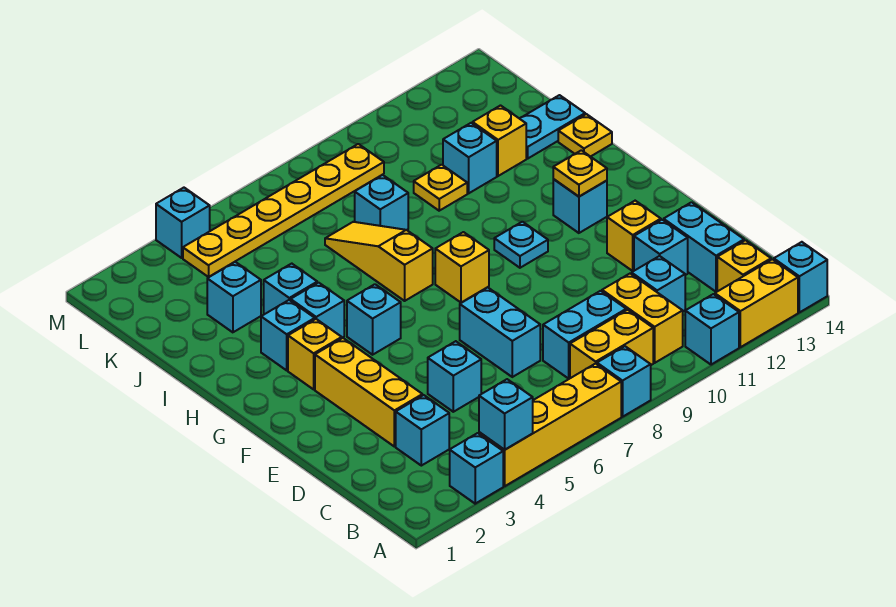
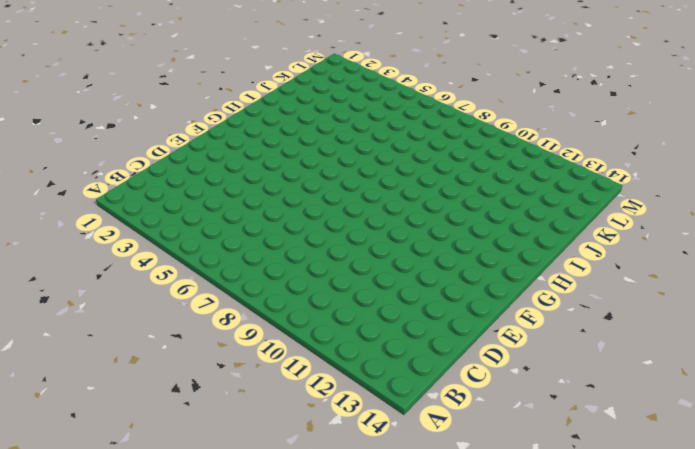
none -> cyan brick A3 level 1
none -> yellow brick A4:A7 level 1
none -> cyan brick A8 level 1
none -> cyan brick A11 level 1

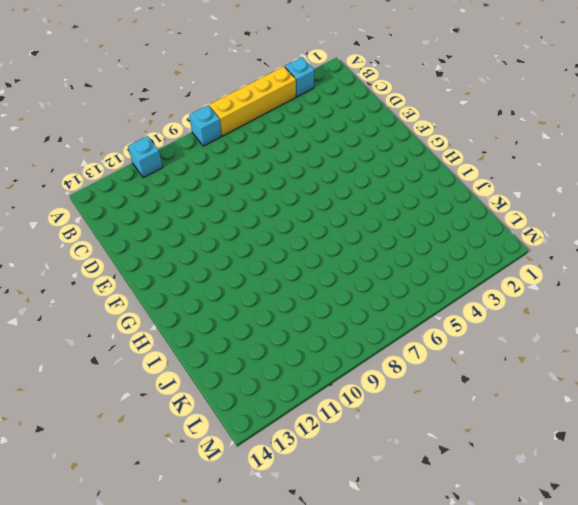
none -> yellow brick A12:A13 level 1
none -> cyan brick A14 level 1
none -> yellow brick B8:B9 level 1
none -> yellow brick B10:C10 level 1

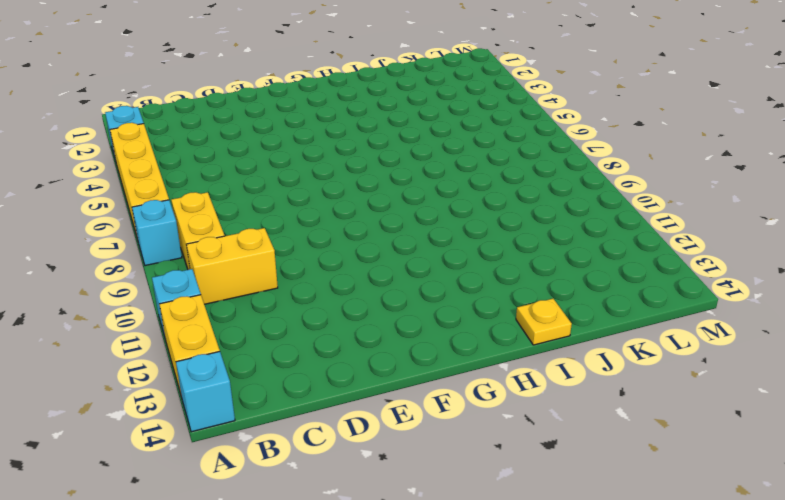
none -> yellow brick B13 level 1
none -> cyan brick C3 level 1
none -> cyan brick C8:C9 level 1
none -> cyan brick C11 level 1

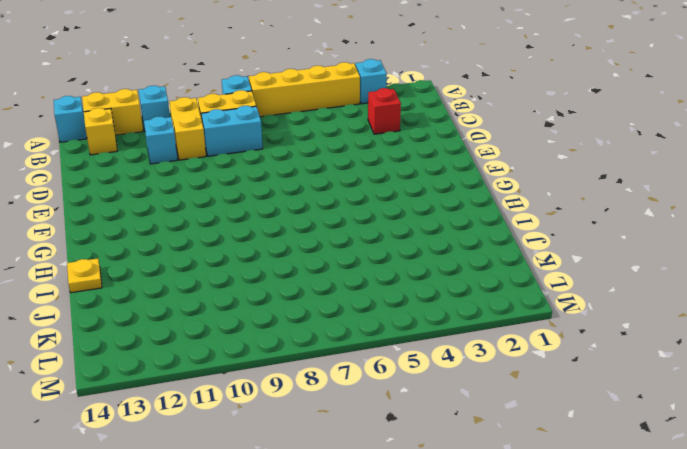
red brick C3 level 1 -> cyan brick C3 level 1
none -> cyan brick C13:D13 level 1
none -> yellow brick D3:F3 level 1
none -> cyan brick D5 level 1
none -> cyan brick D7:E7 level 1

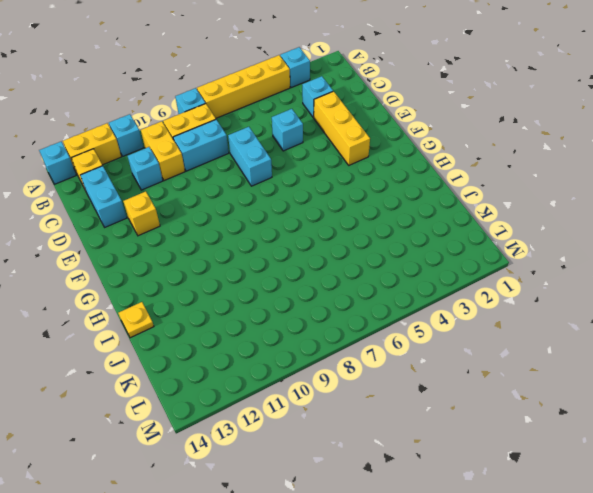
none -> cyan brick D12 level 1
none -> yellow brick G3 level 1
none -> cyan brick G5 level 1
none -> yellow brick G8 level 1

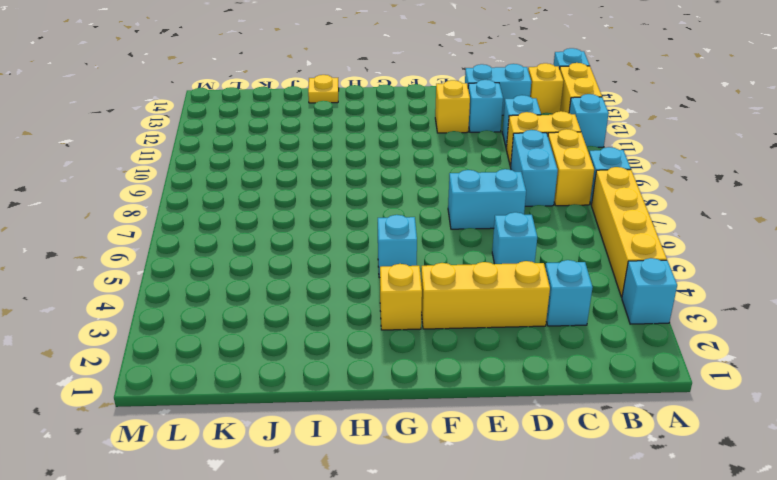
none -> yellow brick G8 level 1
none -> cyan plate G10 level 1
none -> cyan brick G12 level 1
none -> cyan brick H3 level 1

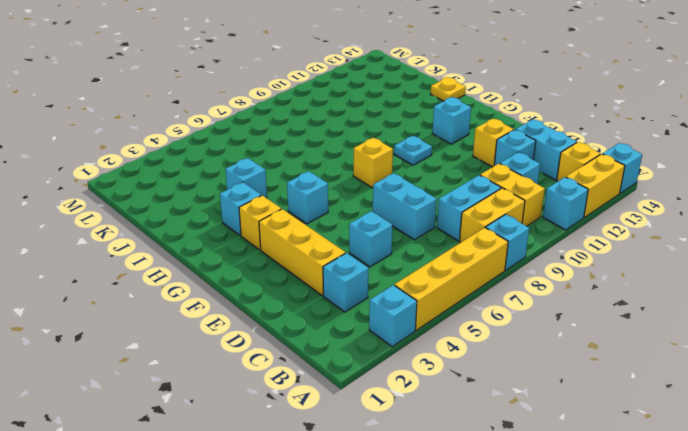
none -> cyan brick H4 level 1
none -> yellow slope H7:J7 level 1 top H
none -> cyan brick J3 level 1
none -> cyan brick J8 level 1

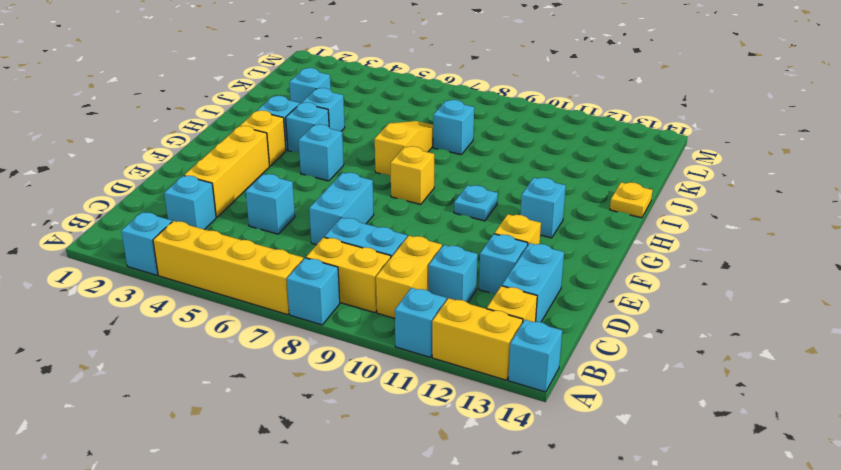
none -> yellow plate J10 level 1
none -> cyan brick J11 level 1
none -> yellow brick J12 level 1
none -> cyan plate J13:J14 level 1

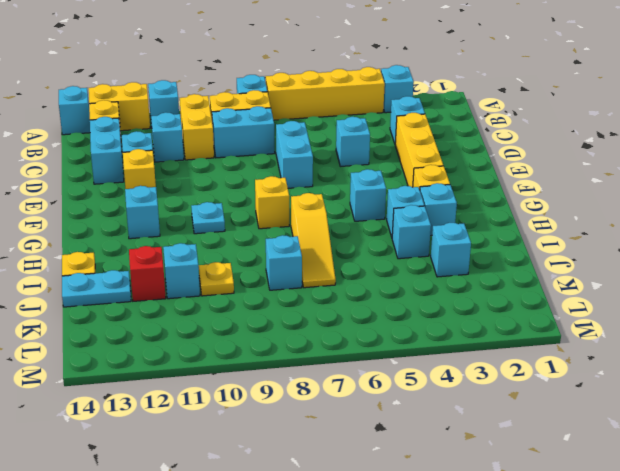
red brick J12 level 1 -> yellow brick J12 level 1
none -> yellow plate L4:L9 level 1
none -> cyan brick M4 level 1
none -> cyan brick A4 level 2
none -> yellow plate G12 level 2

